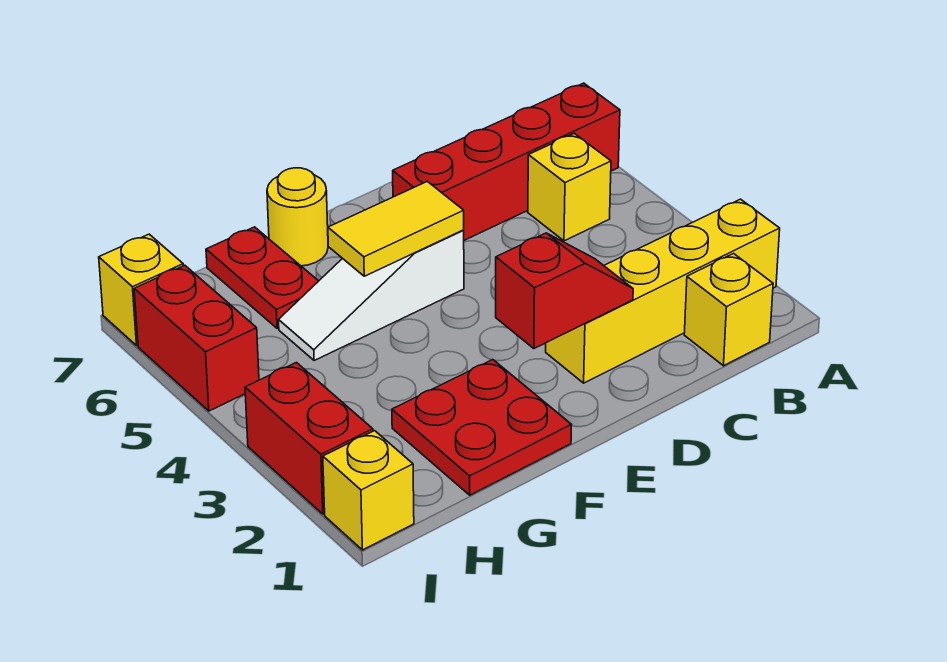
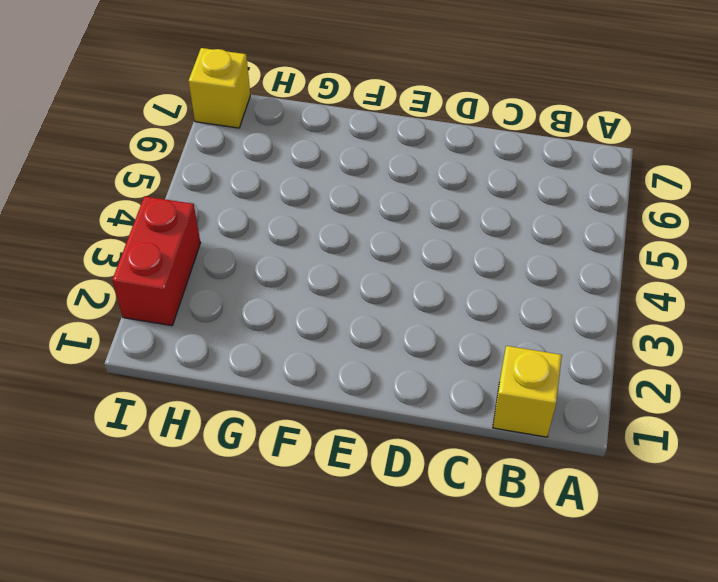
none -> yellow brick A2:D2 level 1
none -> red brick A6:D6 level 1
none -> yellow brick B5 level 1

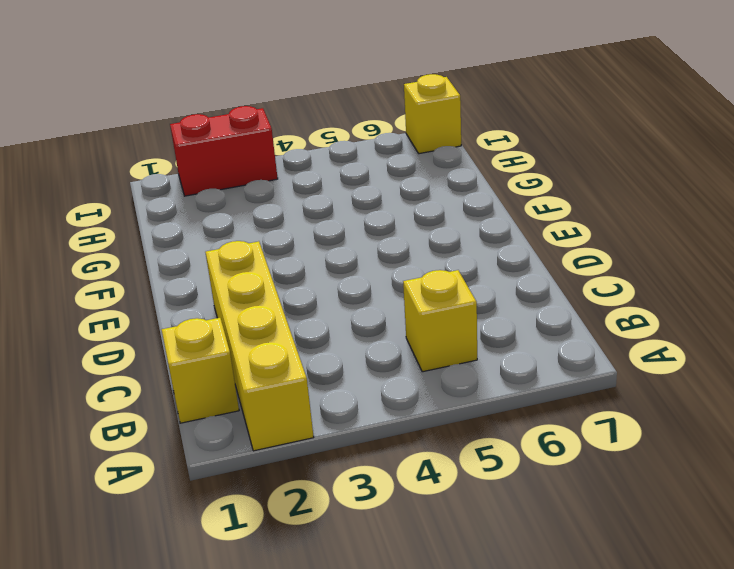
none -> red brick A6:D6 level 1
none -> white slope E5:G5 level 1 top E
none -> red plate F1:G2 level 1

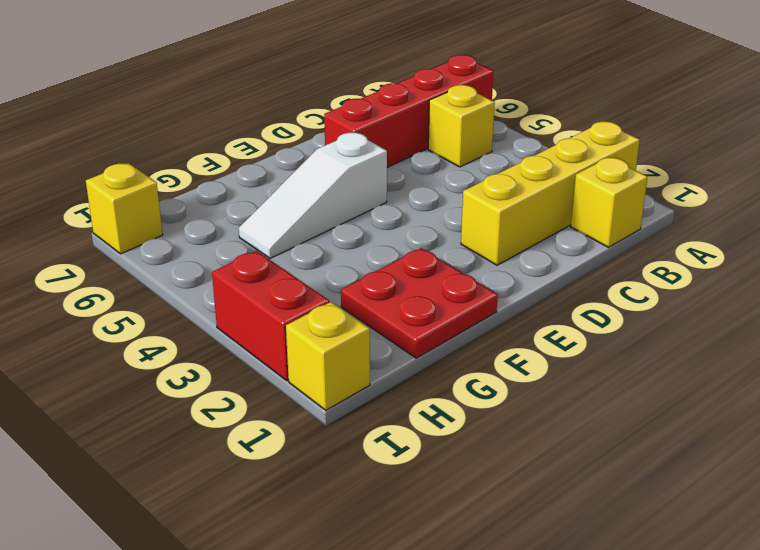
none -> yellow round brick F7 level 1
none -> red plate G6:G7 level 1
none -> red brick I5:I6 level 1

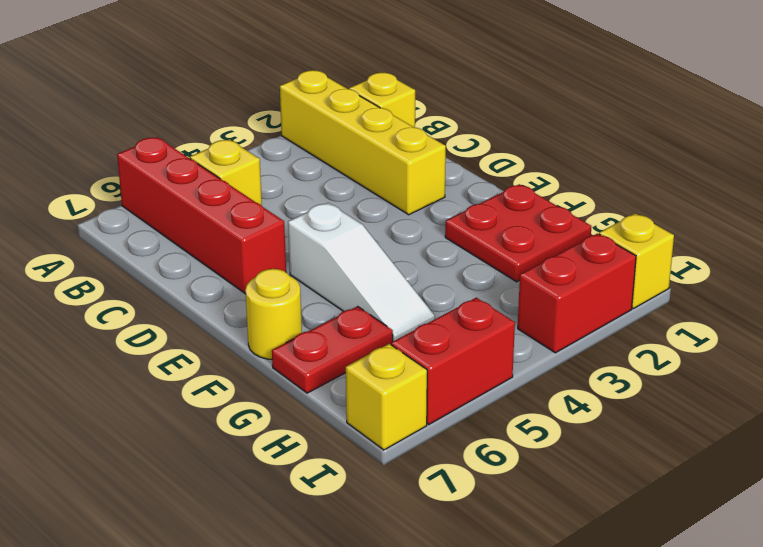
none -> red slope D2:E2 level 2 top E
none -> yellow tile E5:F5 level 2

